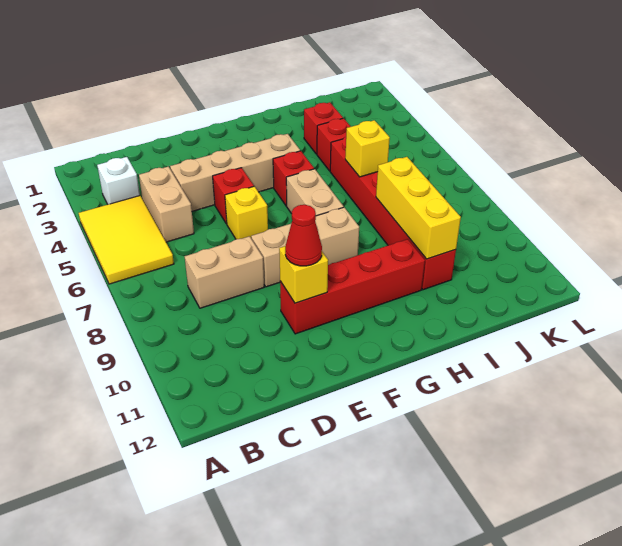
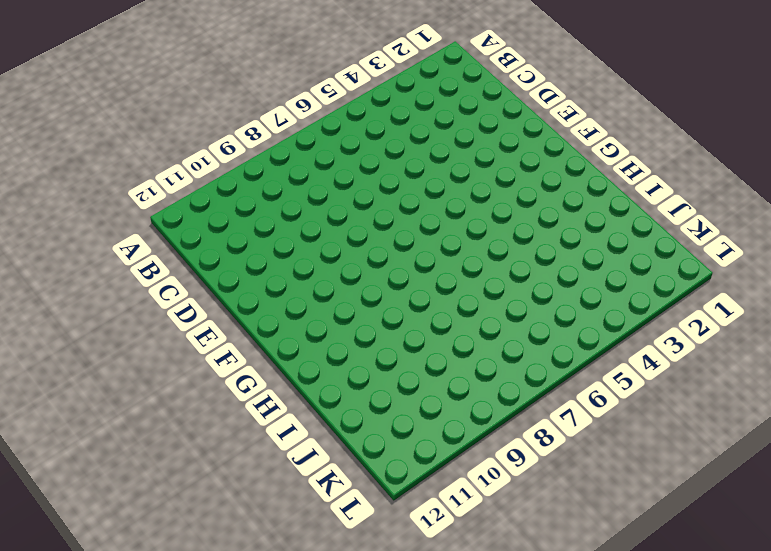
none -> yellow tile A4:B6 level 1
none -> white brick B3 level 1
none -> tan brick C4:C5 level 1

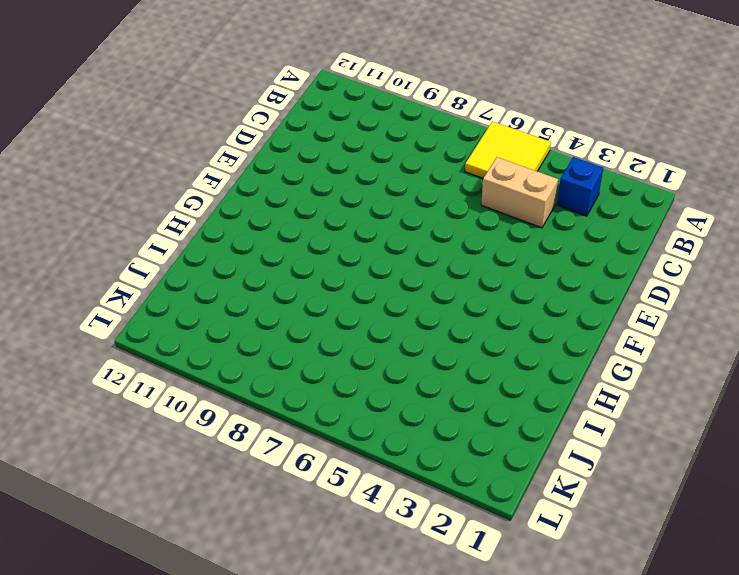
yellow tile A5:B6 level 1 -> yellow tile A4:B6 level 1
blue brick B3 level 1 -> white brick B3 level 1
none -> tan brick C8:D8 level 1
none -> tan brick D4:G4 level 1
none -> red brick E5 level 1

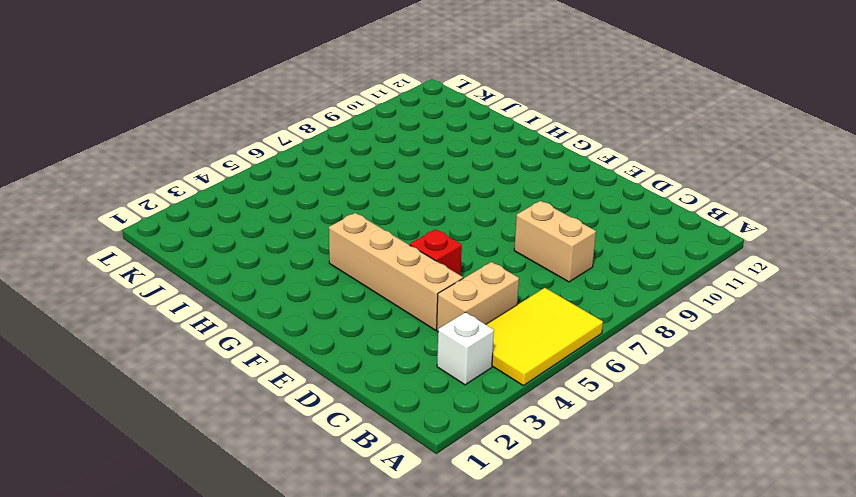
none -> yellow brick E6 level 1
none -> tan brick E8:G8 level 1
none -> red brick E10:H10 level 1

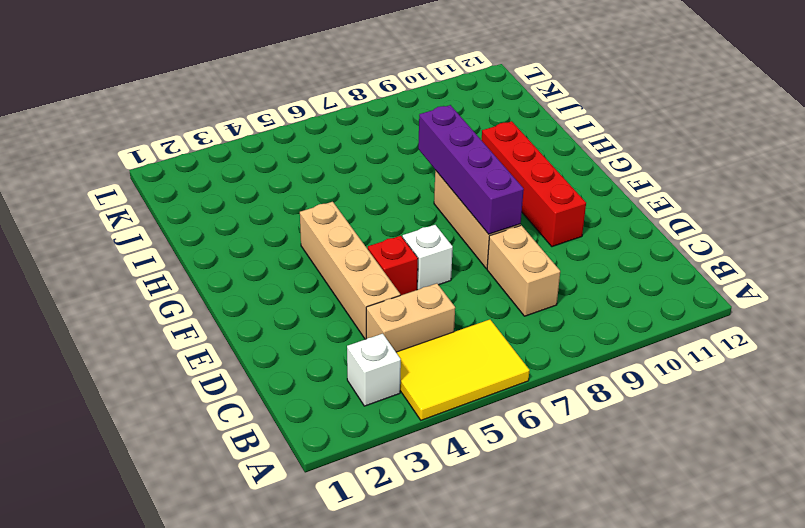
white brick E6 level 1 -> yellow brick E6 level 1
purple brick E8:H8 level 2 -> none
none -> red brick G5 level 1
none -> tan brick G6:G7 level 1
none -> red brick I3 level 1

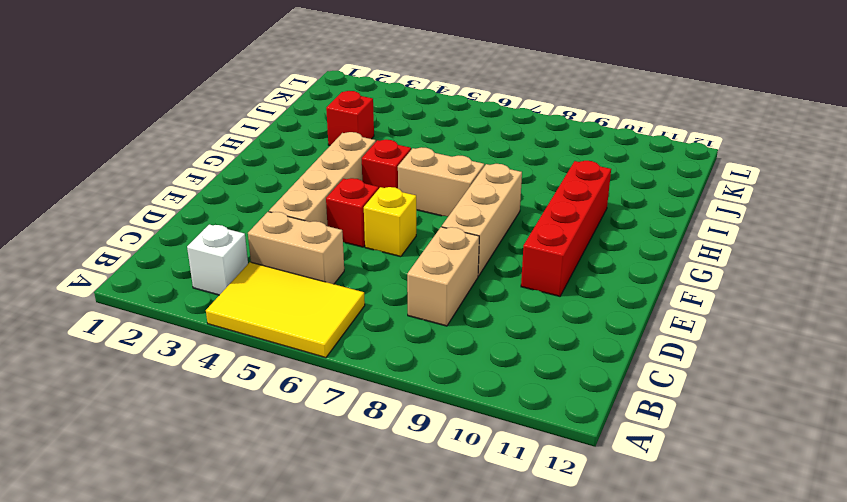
none -> red brick I4 level 1
none -> red brick I5:I10 level 1
none -> yellow brick E10 level 2

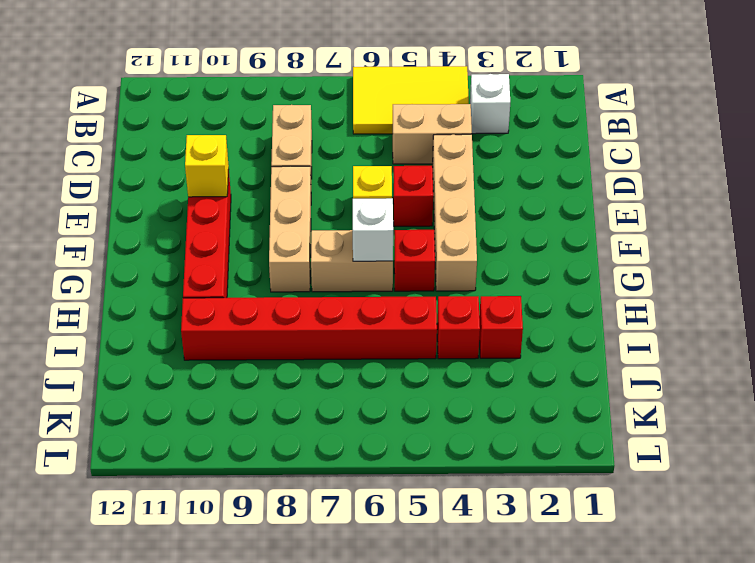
white brick G6 level 2 -> none
none -> yellow brick I6 level 2
none -> yellow brick I8:I10 level 2
none -> red cone E10 level 3

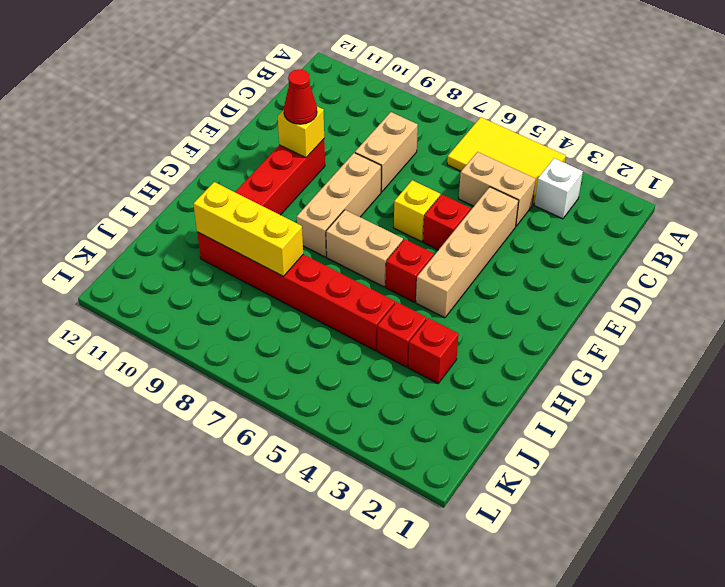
none -> yellow brick I6 level 2

